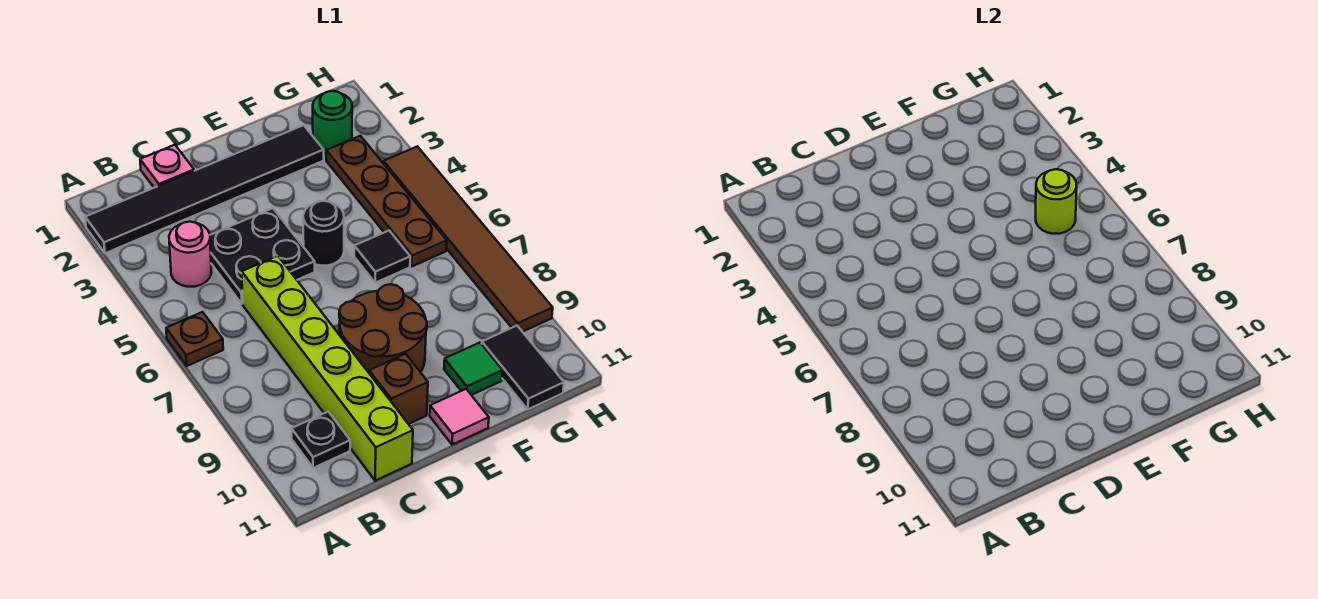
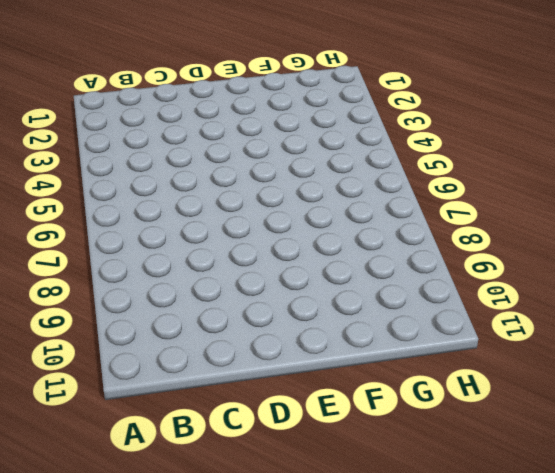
none -> black tile A2:F2 level 1
none -> brown plate A6 level 1
none -> pink round brick B4 level 1

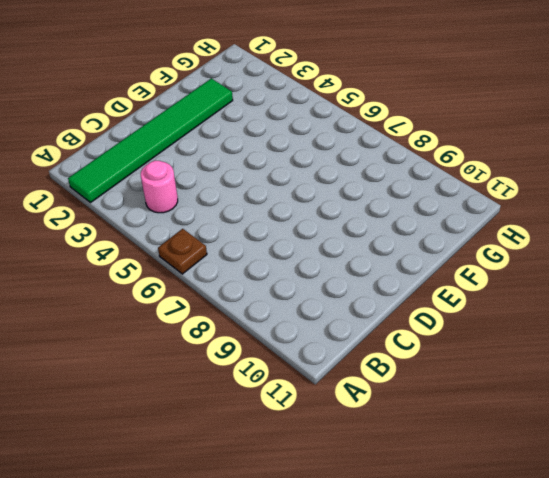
green tile A2:F2 level 1 -> black tile A2:F2 level 1
none -> black plate B10 level 1
none -> pink plate C1 level 1
none -> black plate C4:D5 level 1

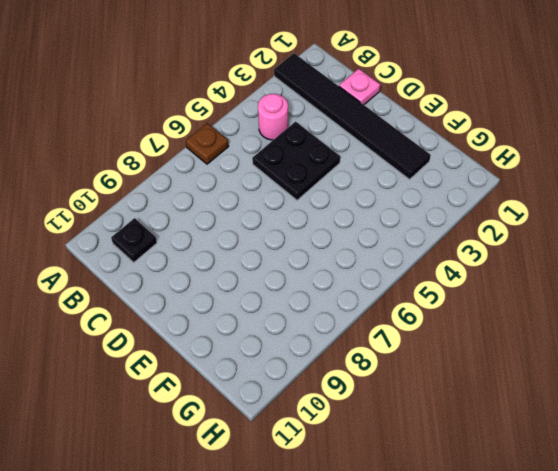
none -> lime brick C6:C11 level 1
none -> brown round brick D8:E9 level 1
none -> brown brick D10 level 1

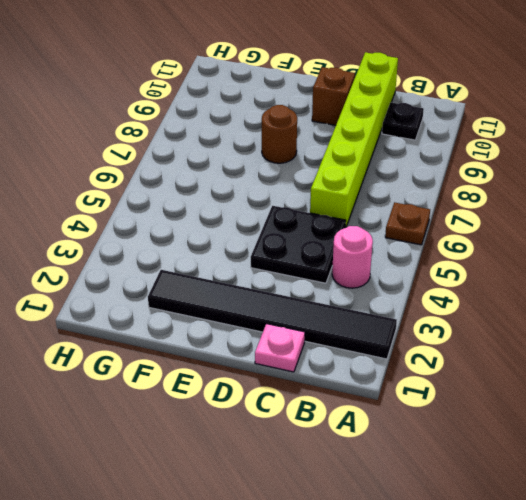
brown round brick E8 level 1 -> brown round brick D8:E9 level 1
none -> black round brick E5 level 1
none -> pink tile E11 level 1
none -> black tile F6 level 1

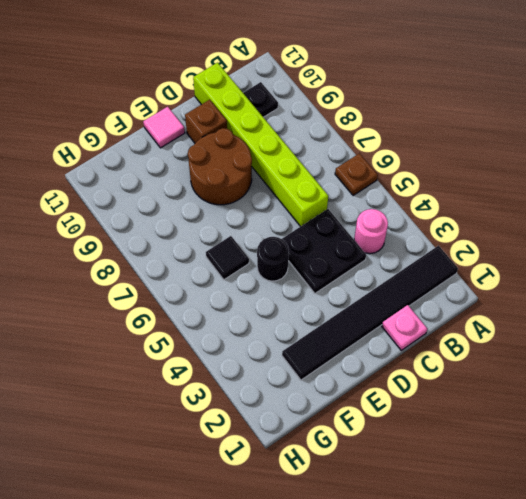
none -> green tile F10 level 1
none -> green round brick G2 level 1
none -> brown plate G3:G6 level 1

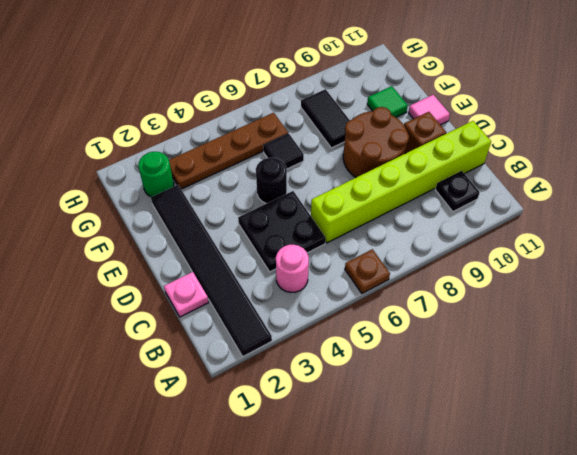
black tile F8:G8 level 1 -> black tile G10:G11 level 1
none -> brown tile H4:H9 level 1
none -> lime round brick G5 level 2

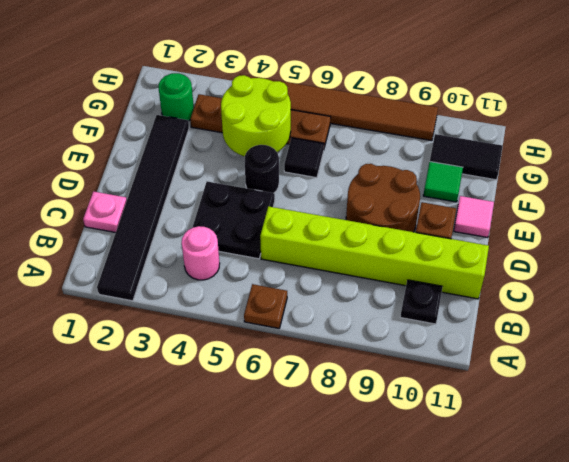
lime round brick F4:G5 level 2 -> lime round brick G5 level 2

